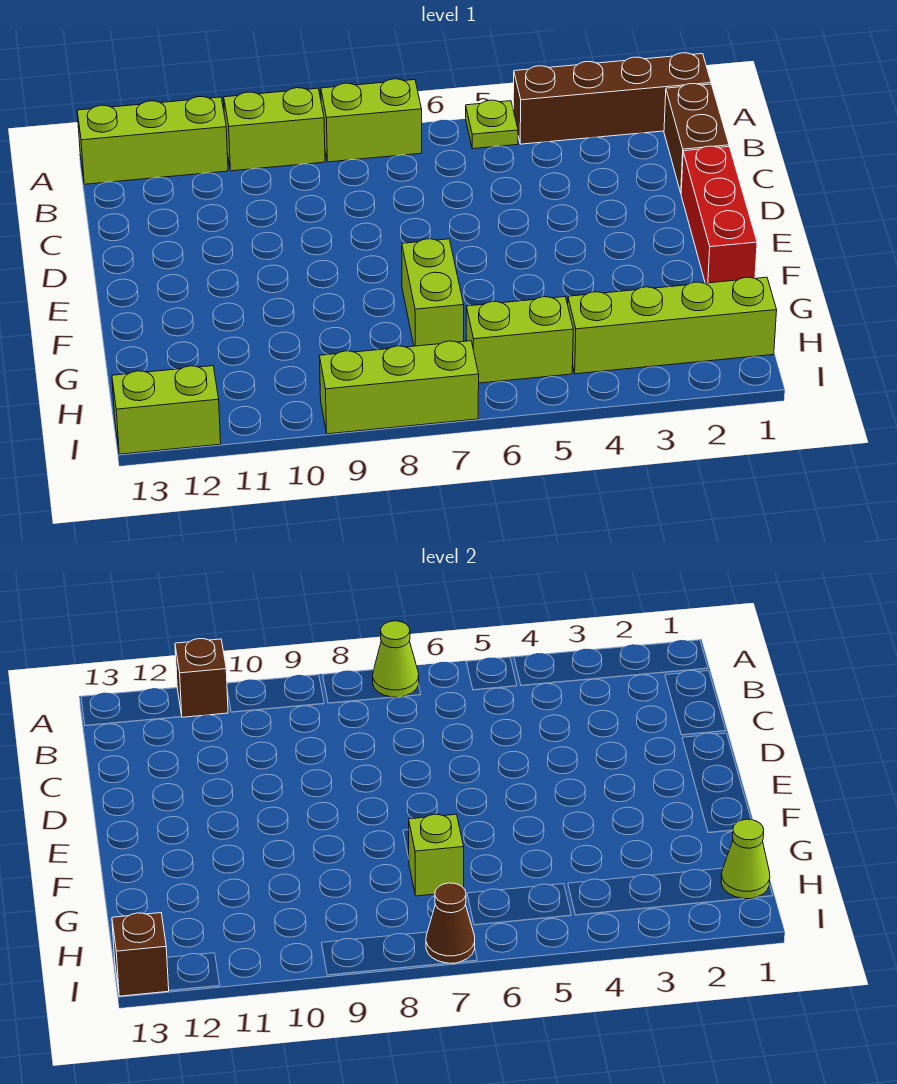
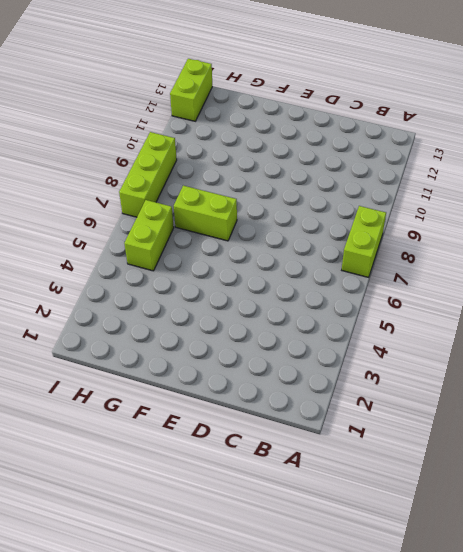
none -> brown brick A1:A4 level 1
none -> lime plate A5 level 1
none -> lime brick A9:A10 level 1

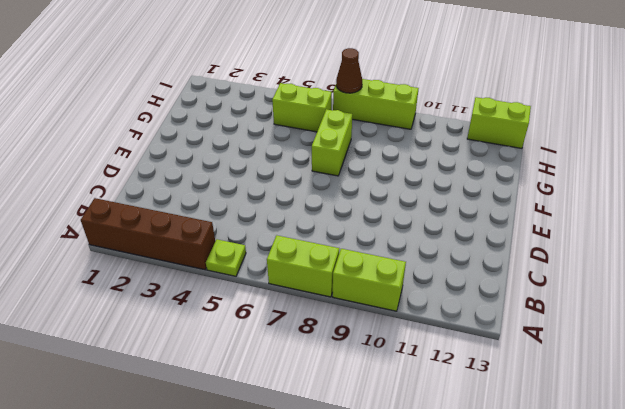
none -> lime brick A11:A13 level 1
none -> brown brick B1:C1 level 1
none -> red brick D1:F1 level 1

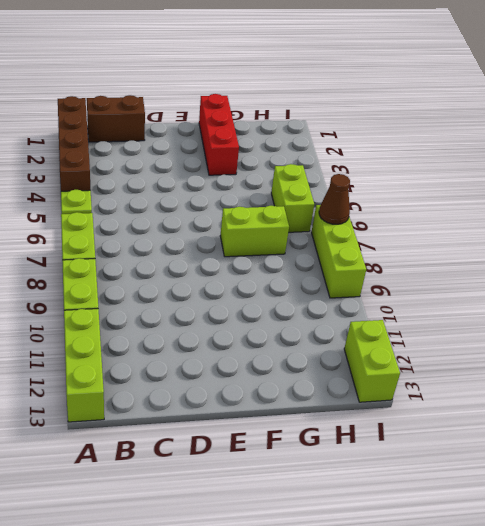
red brick F1:F3 level 1 -> red brick D1:F1 level 1
none -> lime brick H1:H4 level 1
none -> lime cone A7 level 2
none -> brown brick A11 level 2

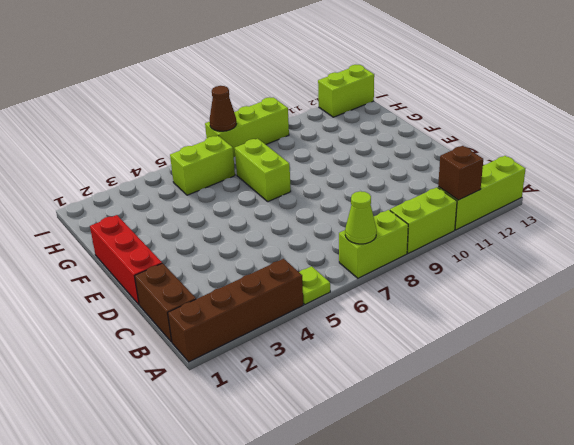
none -> lime brick H1:H4 level 1
none -> lime brick G7 level 2
none -> lime cone H1 level 2

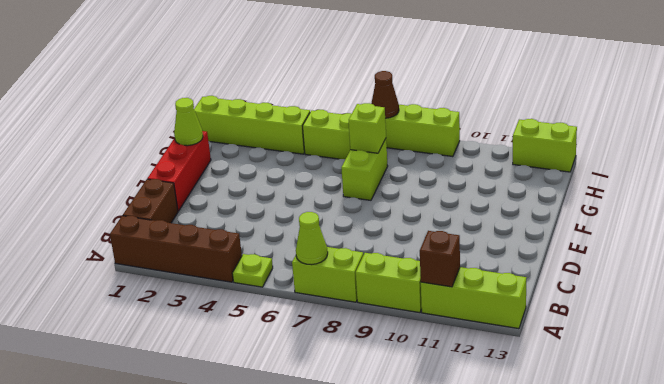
lime cone F1 level 2 -> lime cone H1 level 2
none -> brown brick I13 level 2

